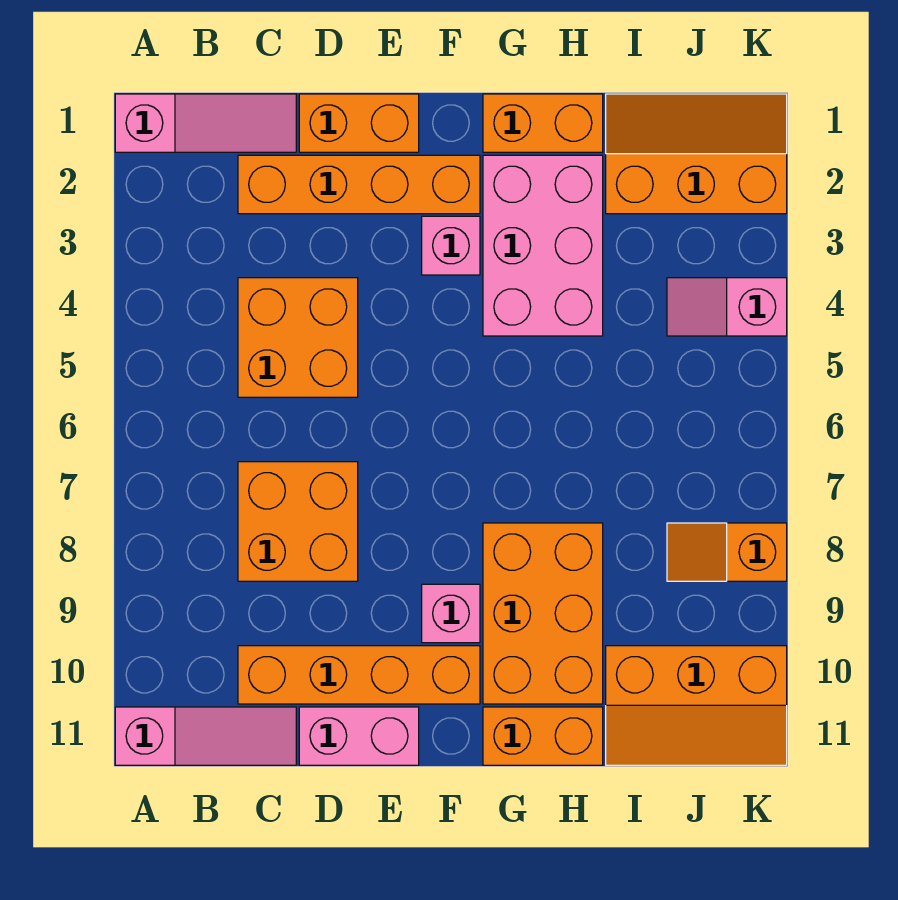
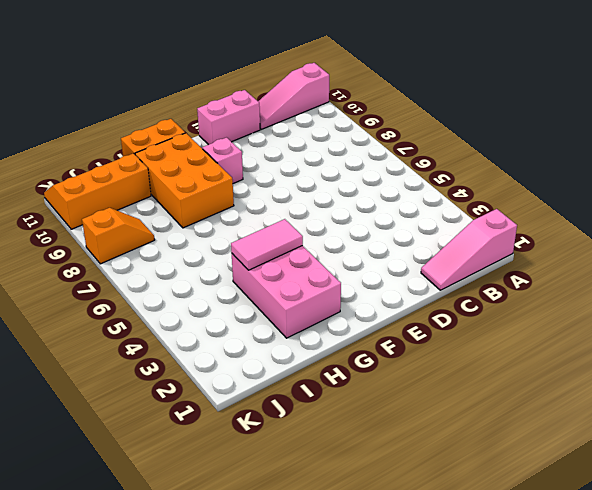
pink tile G4:H4 level 2 -> none
none -> orange brick C2:F2 level 1
none -> orange brick C4:D5 level 1
none -> orange brick C7:D8 level 1

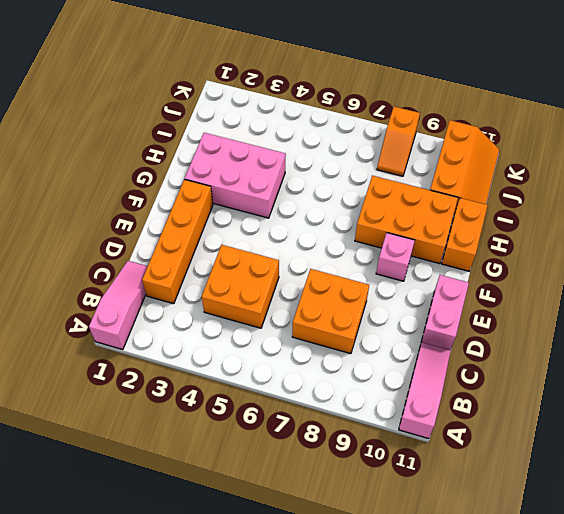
none -> orange brick C10:F10 level 1
none -> orange brick D1:E1 level 1
none -> pink brick F3 level 1

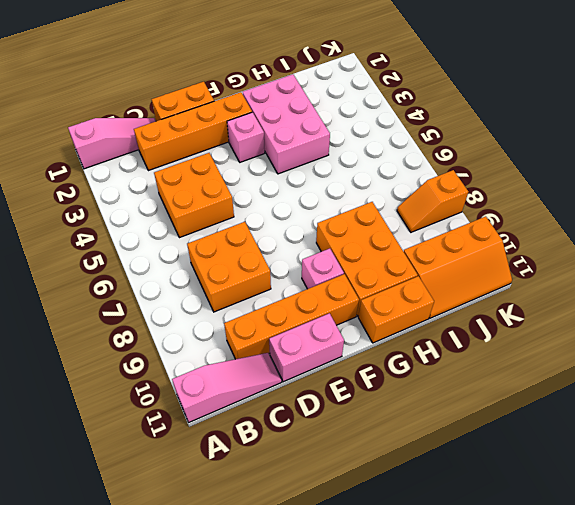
none -> orange brick G1:H1 level 1
none -> orange slope I1:K2 level 1 top 2
none -> pink slope J4:K4 level 1 top K

